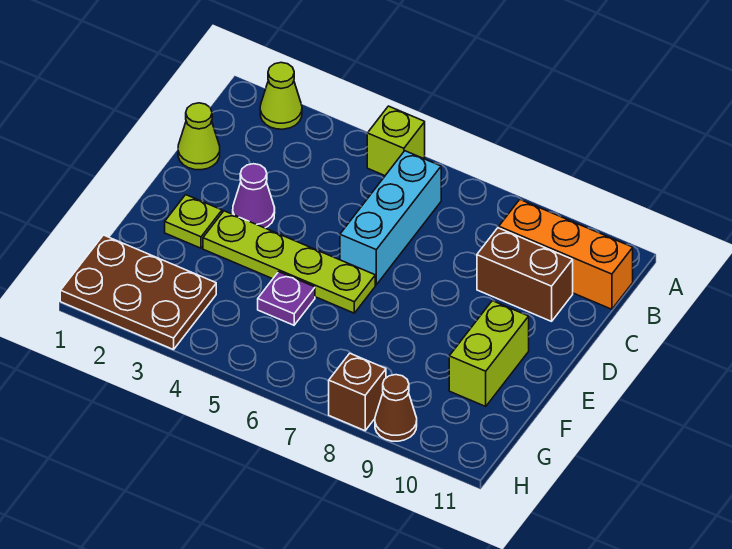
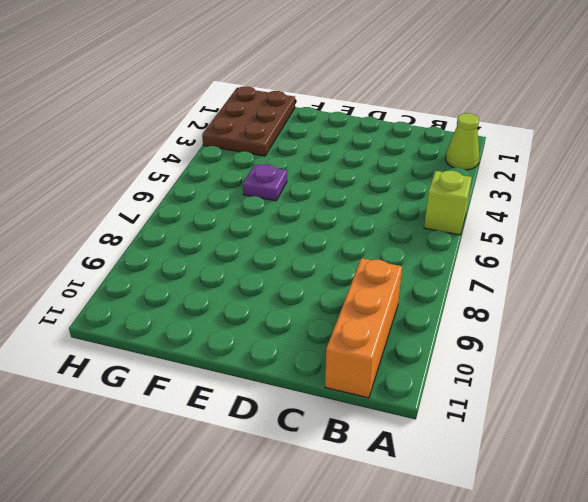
none -> cyan brick B6:D6 level 1
none -> lime cone C1 level 1
none -> brown brick C9:C10 level 1

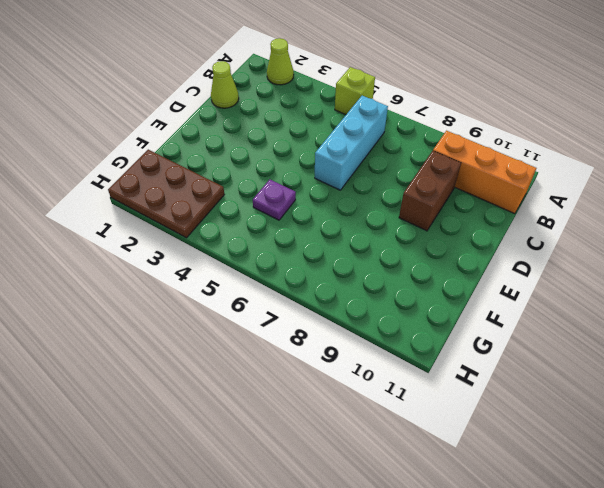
brown brick C9:D9 level 1 -> brown brick C9:C10 level 1
none -> purple cone D3 level 1
none -> lime plate E2 level 1
none -> lime plate E3:E6 level 1

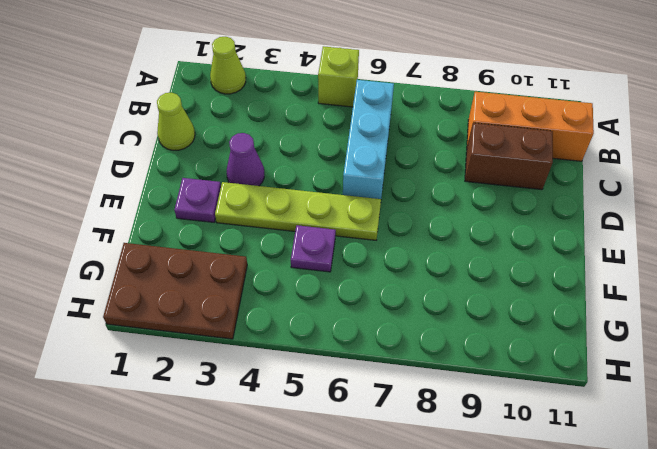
purple plate E2 level 1 -> lime plate E2 level 1
none -> lime brick E10:F10 level 1
none -> brown brick H8 level 1
none -> brown cone H9 level 1

